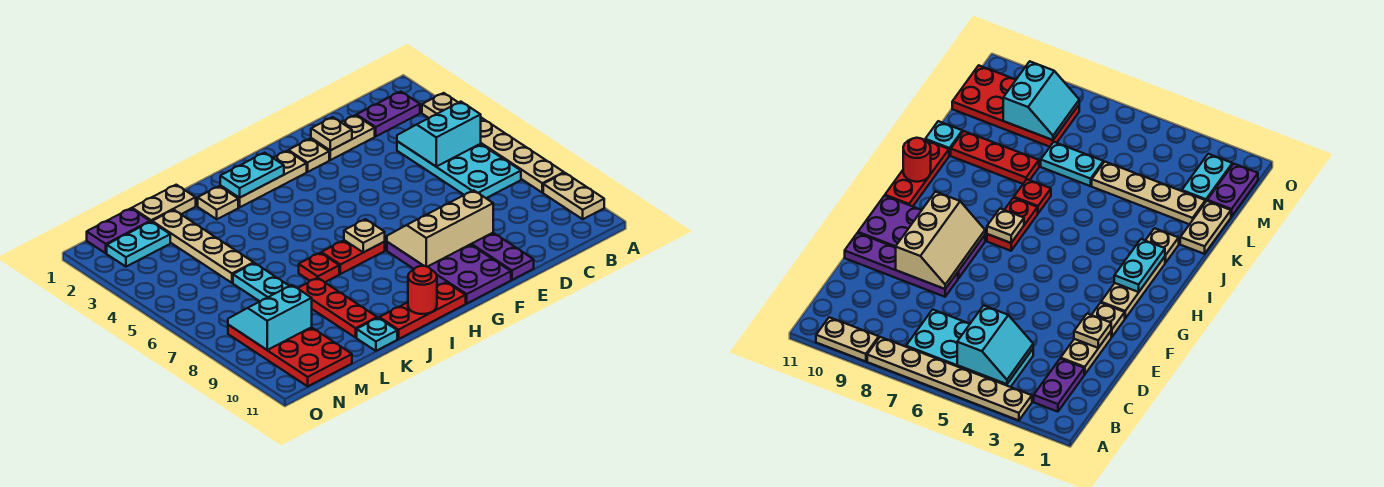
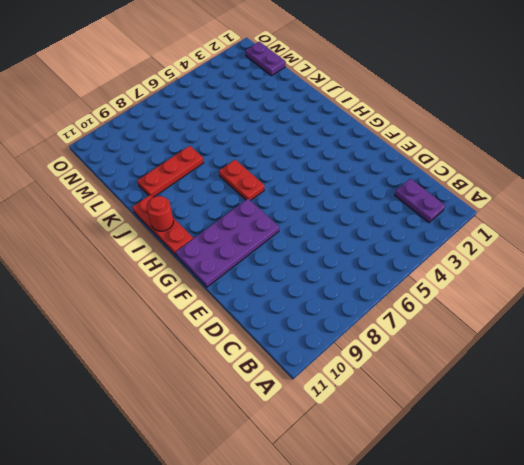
none -> tan plate A3:A8 level 1
none -> tan plate A9:A10 level 1
none -> cyan plate B4:C7 level 1

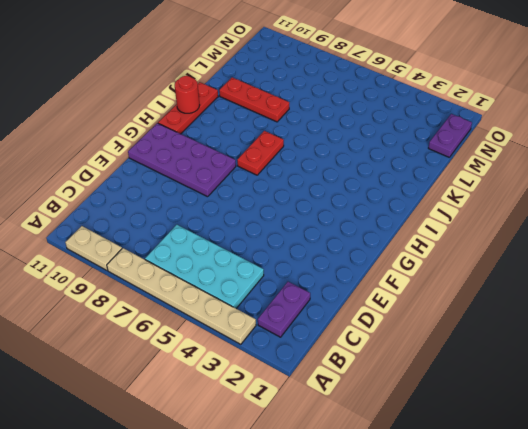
none -> tan plate D2:E2 level 1
none -> purple plate E8:E11 level 1
none -> tan plate F2 level 1

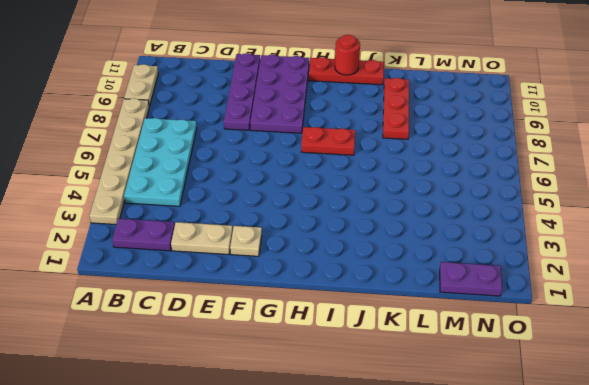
none -> tan plate G2:I2 level 1
none -> tan plate J2 level 1
none -> red plate J7 level 1

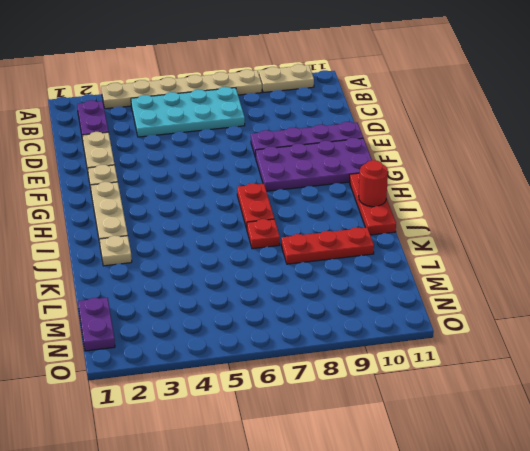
none -> tan plate K1:L1 level 1
none -> cyan plate K11 level 1
none -> tan plate L2:L5 level 1

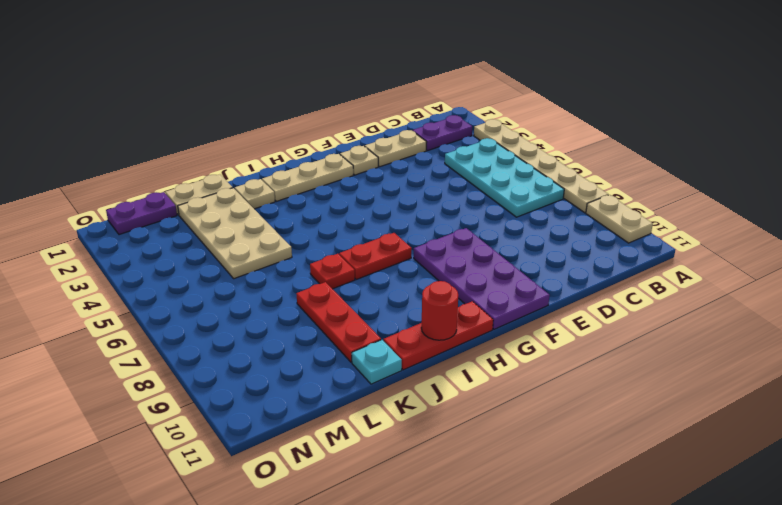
tan plate K2:L5 level 1 -> tan plate L2:L5 level 1
none -> purple plate E8:E11 level 1
none -> cyan plate L6:L7 level 1
none -> cyan plate M2:N2 level 1

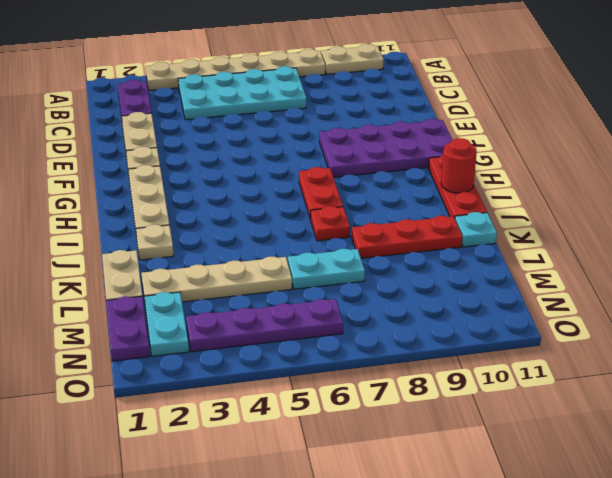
purple plate N3:N6 level 1 -> purple plate E8:E11 level 1
none -> red plate M8:N11 level 1
none -> cyan slope B4:C5 level 2 top 5
none -> tan plate E2 level 2

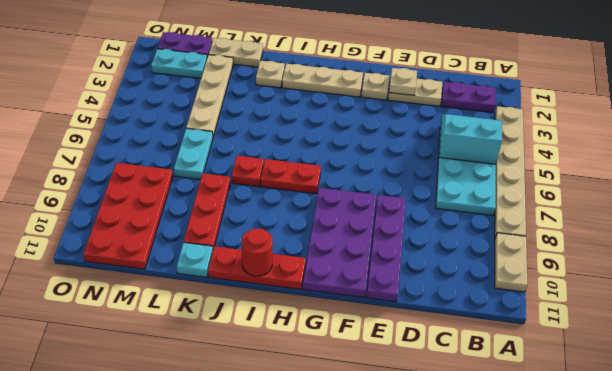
none -> tan slope E8:G9 level 2 top 9
none -> cyan plate H2:I2 level 2
none -> tan plate H7 level 2

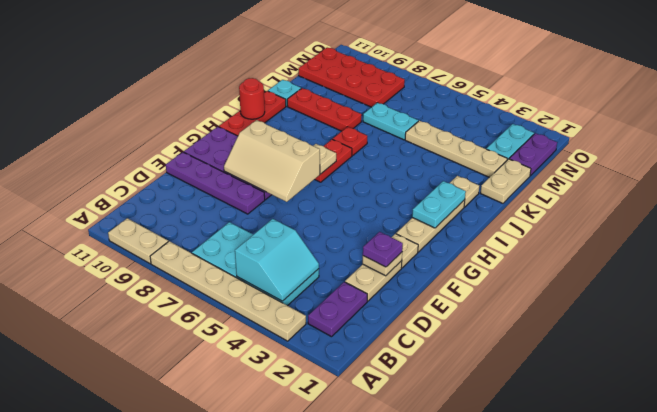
purple plate E2 level 3 -> none
tan slope F7:G9 level 2 top G -> tan slope E8:G9 level 2 top 9
none -> cyan slope M8:N9 level 2 top 9

